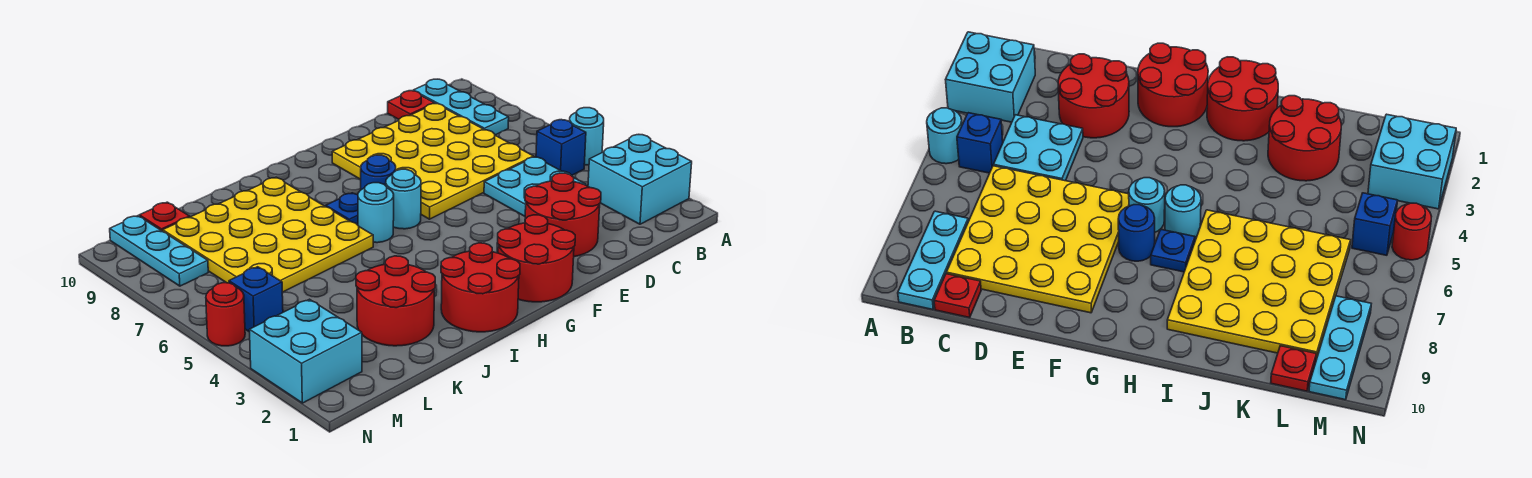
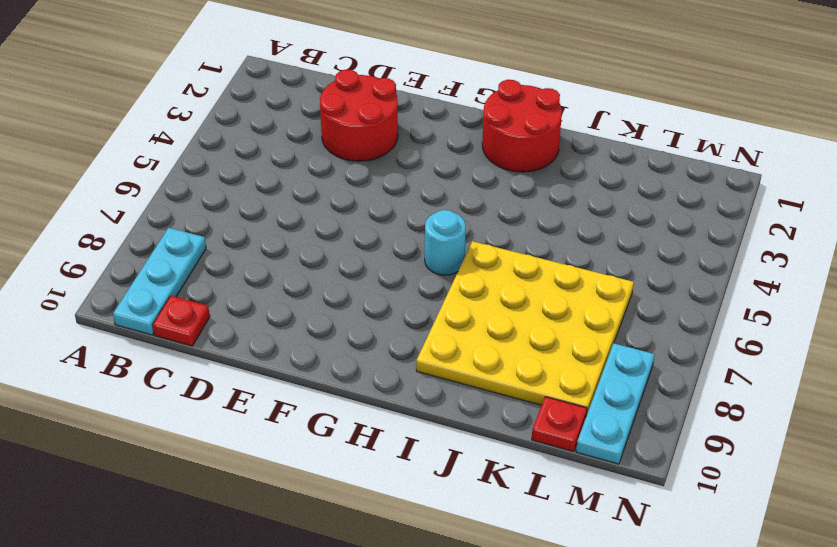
none -> cyan brick A2:B3 level 1
none -> cyan round brick A5 level 1
none -> blue brick B5 level 1

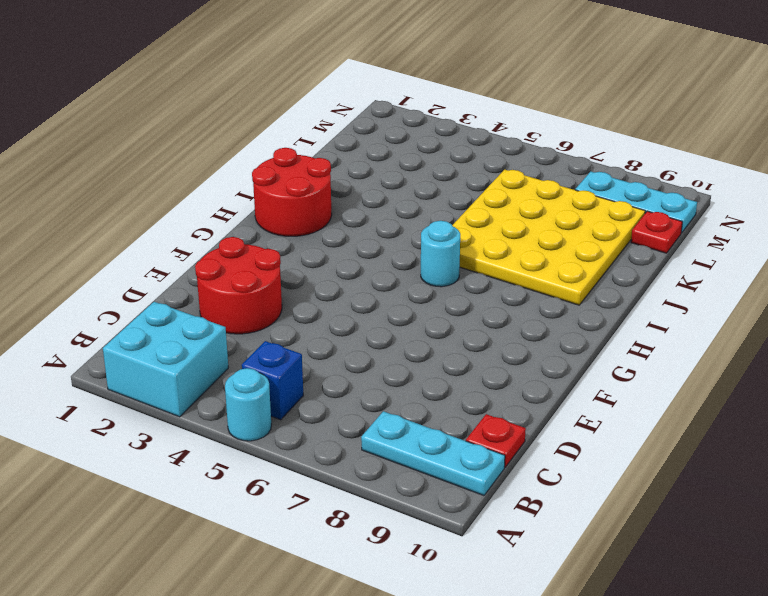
none -> cyan plate C4:D5 level 1
none -> yellow plate C6:F9 level 1
none -> red round brick F1:G2 level 1

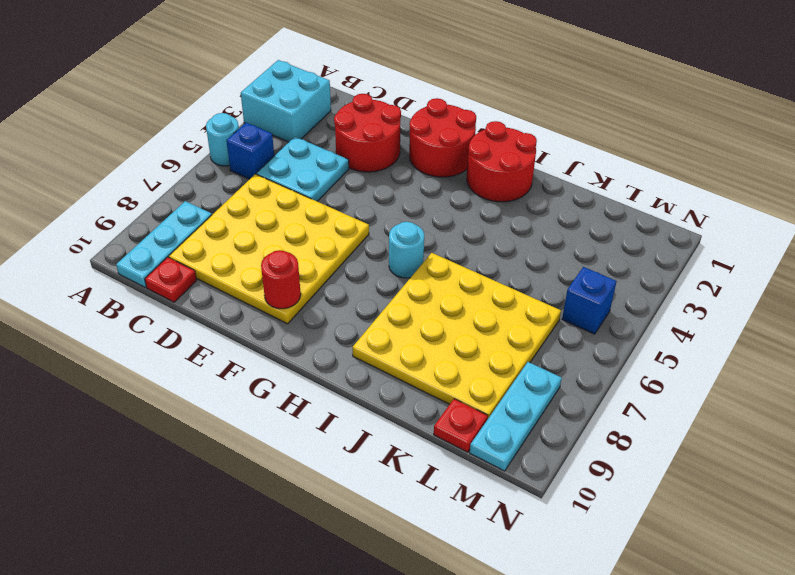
red round brick F9 level 2 -> red round brick N5 level 1
none -> cyan round brick G6 level 1
none -> blue round brick G7 level 1
none -> blue plate H7 level 1

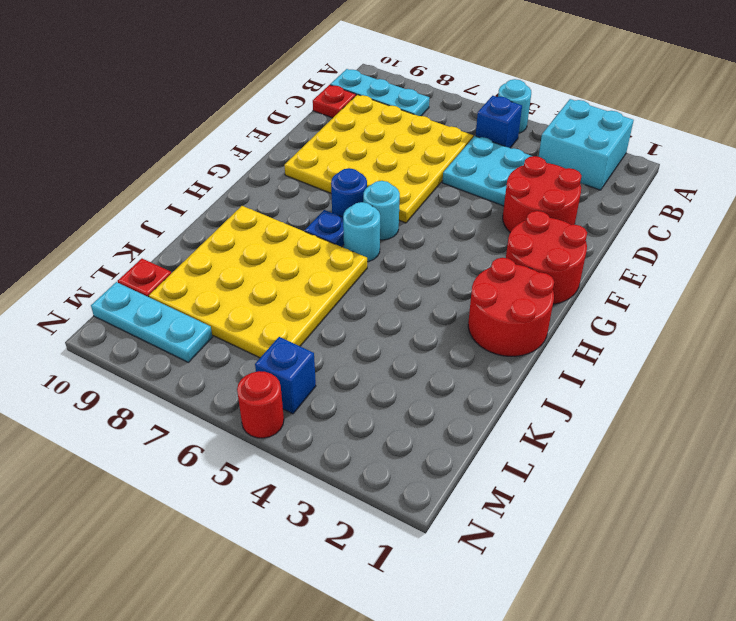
none -> red round brick J2:K3 level 1
none -> cyan brick M2:N3 level 1

